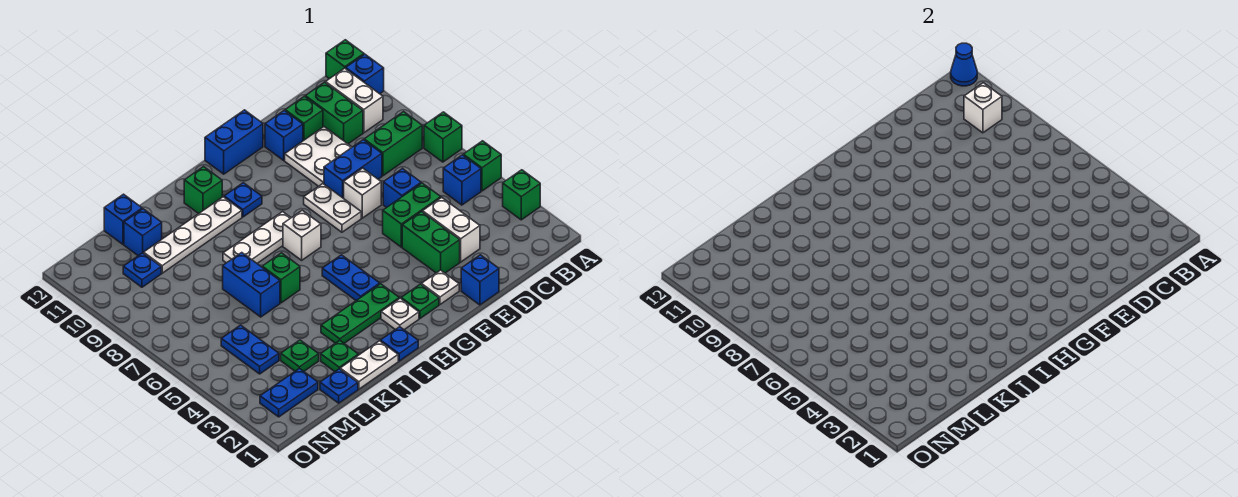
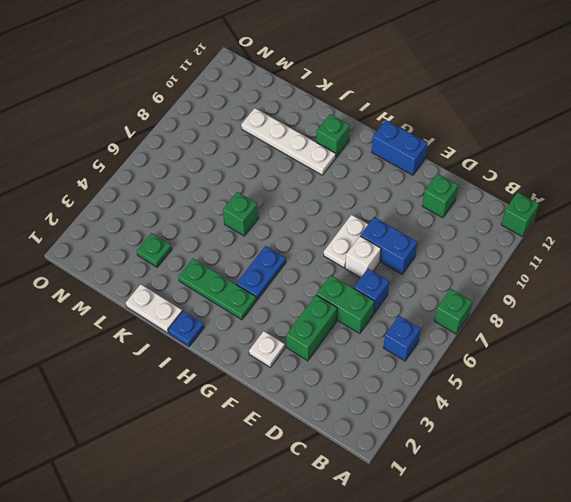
none -> green brick A3 level 1
none -> green brick A5 level 1
none -> blue brick A11 level 1
none -> green brick B8:C8 level 1

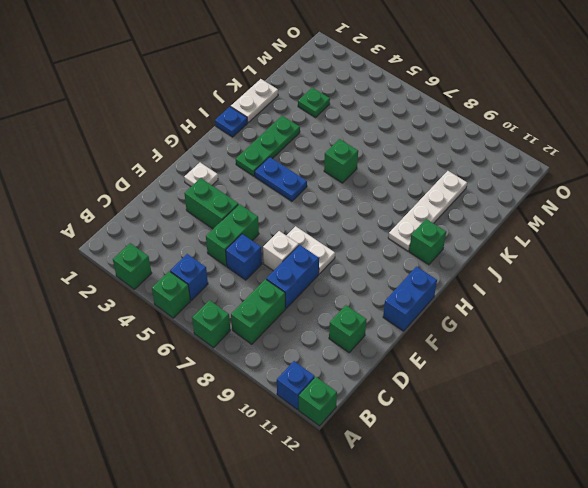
none -> white brick B10:B11 level 1
none -> green brick C10:C11 level 1
none -> white brick D3:D4 level 1
none -> white plate D9:E10 level 1

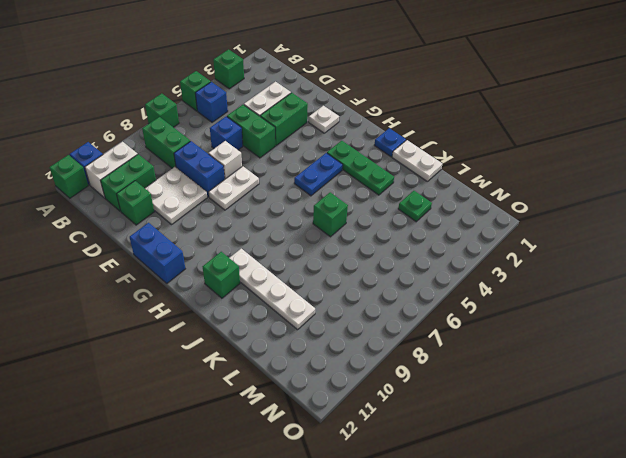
none -> blue brick E1 level 1
none -> blue brick E11 level 1
none -> green plate G2 level 1
none -> white plate H2 level 1

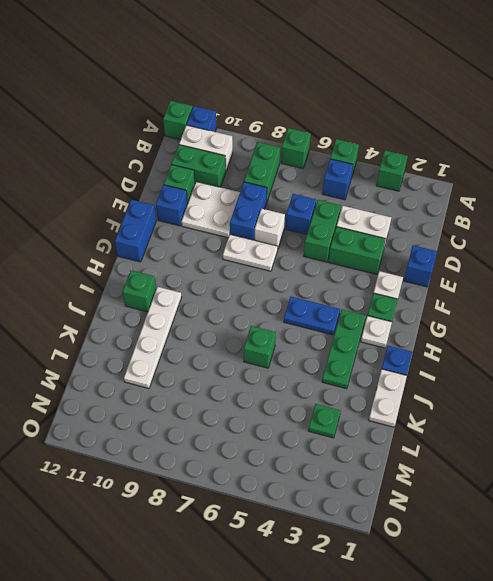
none -> white brick H7 level 1
none -> white plate H8:J8 level 1
none -> blue plate H10 level 1
none -> green plate K2 level 1

